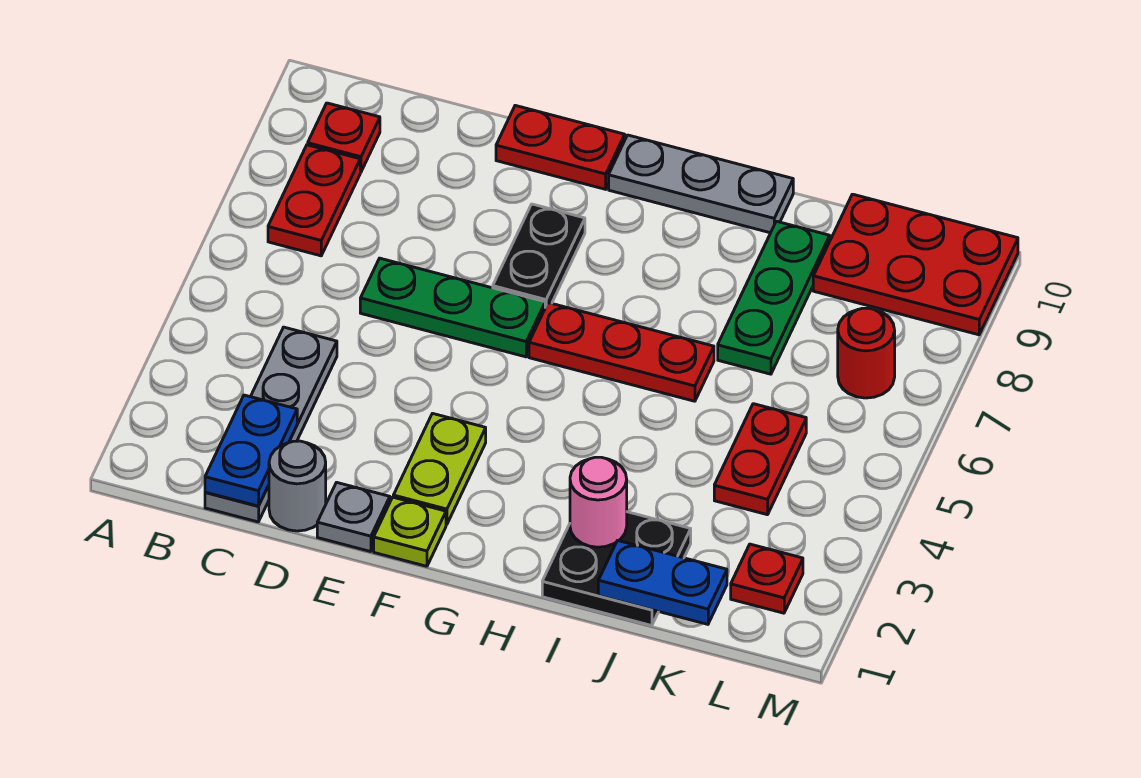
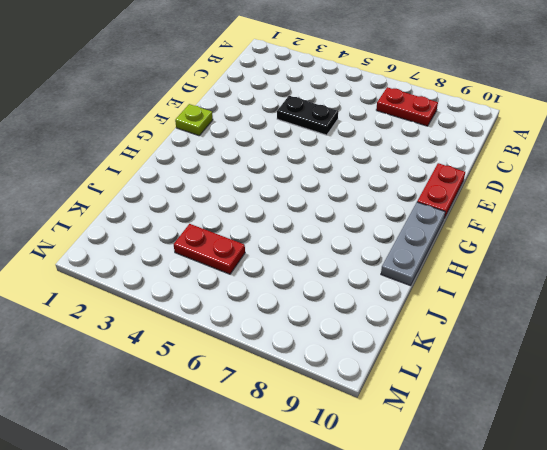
black plate D4:D5 level 1 -> black plate F7:F8 level 1
none -> red plate B9 level 1
none -> grey plate C1:C4 level 1
none -> grey round brick D1 level 1

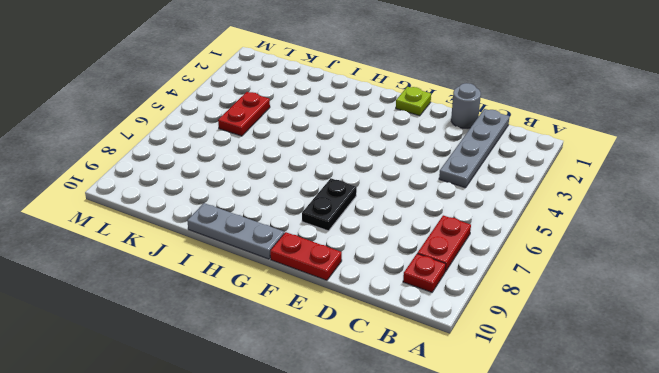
none -> green plate D6:F6 level 1
none -> grey plate E1 level 1
none -> lime plate F2:F3 level 1

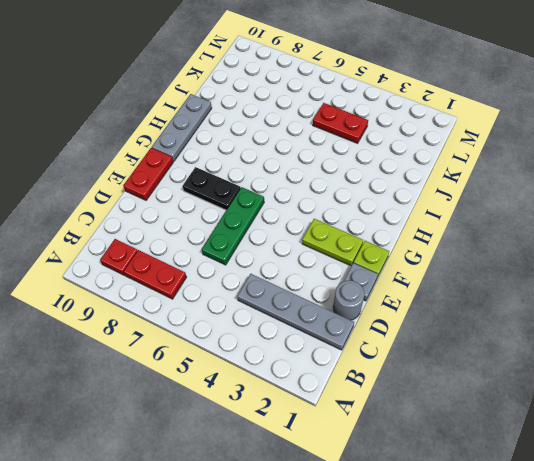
none -> red plate G6:I6 level 1
none -> black plate I1:J2 level 1
none -> green plate J7:J9 level 1

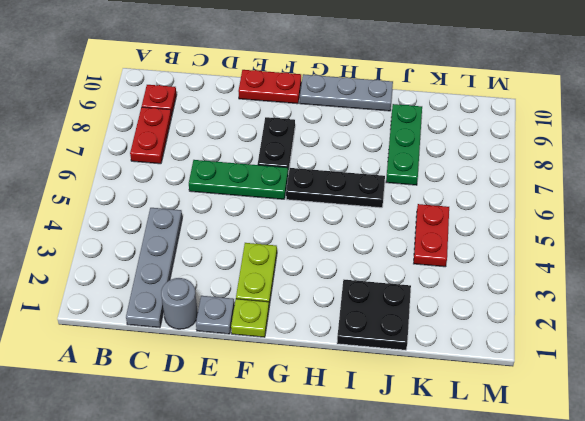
black plate G6:I6 level 1 -> red plate G6:I6 level 1
none -> red plate K9:M10 level 1
none -> red plate L2 level 1
none -> red round brick L7 level 1

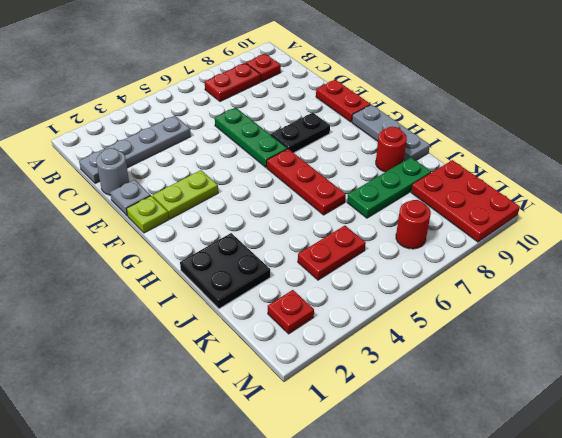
red round brick I9 level 1 -> none
none -> blue plate C1:C2 level 2
none -> pink round brick I2 level 2
none -> blue plate J1:K1 level 2

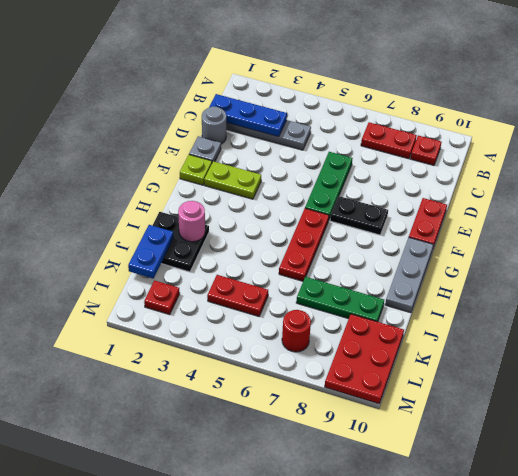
blue plate C1:C3 level 2 -> blue plate C1:C2 level 2

